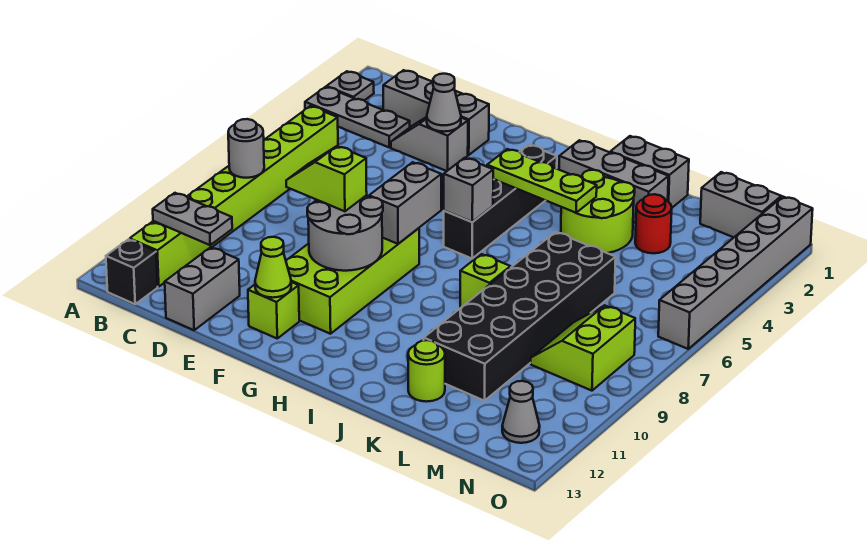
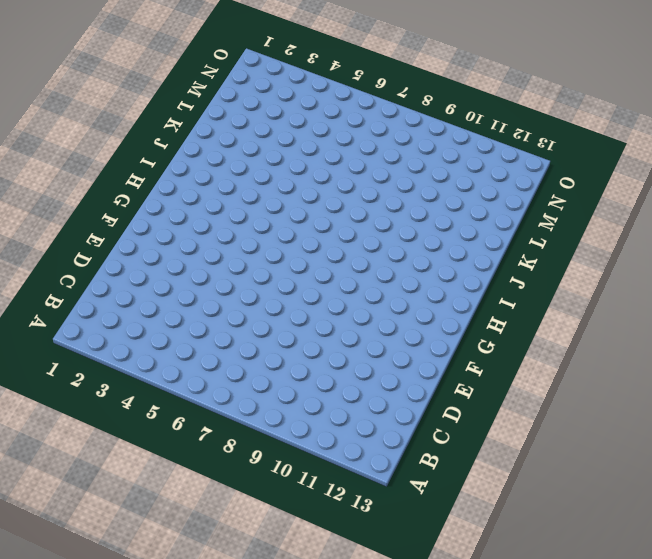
none -> grey plate A2 level 1
none -> grey plate A3:C3 level 1
none -> lime brick B5:B12 level 1
none -> black brick B13 level 1

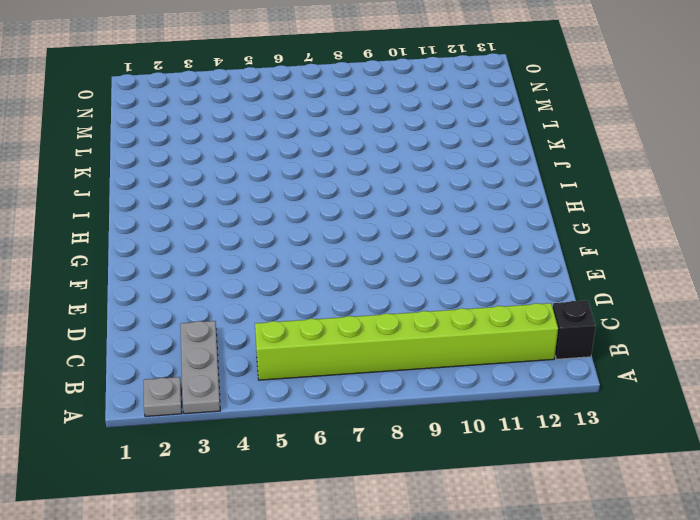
none -> grey brick C2:E2 level 1
none -> grey slope D3:E3 level 1 top E
none -> grey brick D12:D13 level 1
none -> lime brick F8:G11 level 1

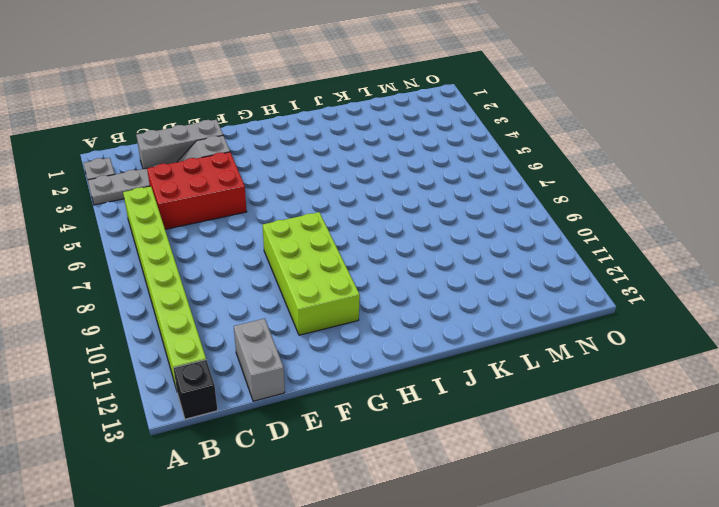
red brick C4:E5 level 1 -> none
none -> lime brick F12 level 1
none -> black brick H3:H6 level 1
none -> grey brick I2:K2 level 1
none -> grey brick J1:K1 level 1

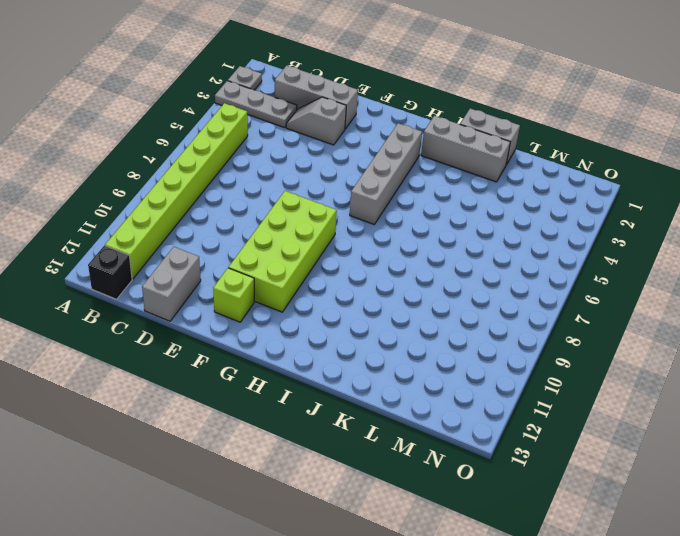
grey brick H3:H6 level 1 -> black brick H3:H6 level 1
none -> lime round brick J3:K4 level 1
none -> lime brick J8 level 1
none -> black brick K6:L11 level 1
none -> lime round brick K12 level 1

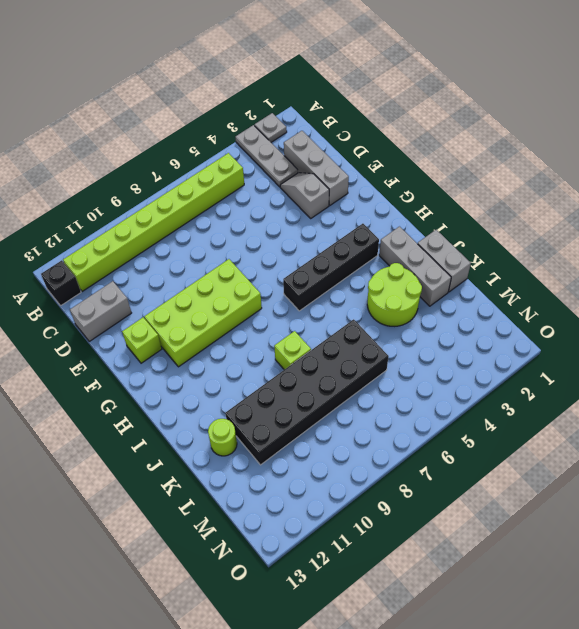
none -> red round brick L3 level 1
none -> grey brick M1:N1 level 1
none -> lime slope M8:N9 level 1 top N
none -> grey cone N12 level 1

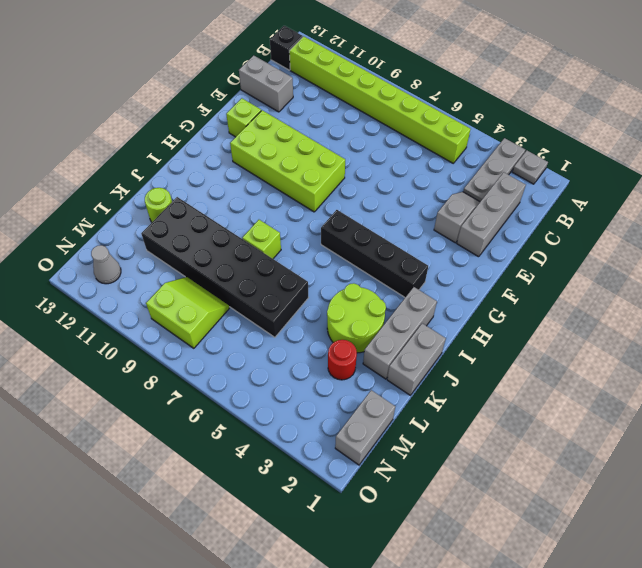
none -> grey brick O1:O6 level 1
none -> grey round brick B8 level 2
none -> grey plate B11:C11 level 2
none -> grey cone E3 level 2

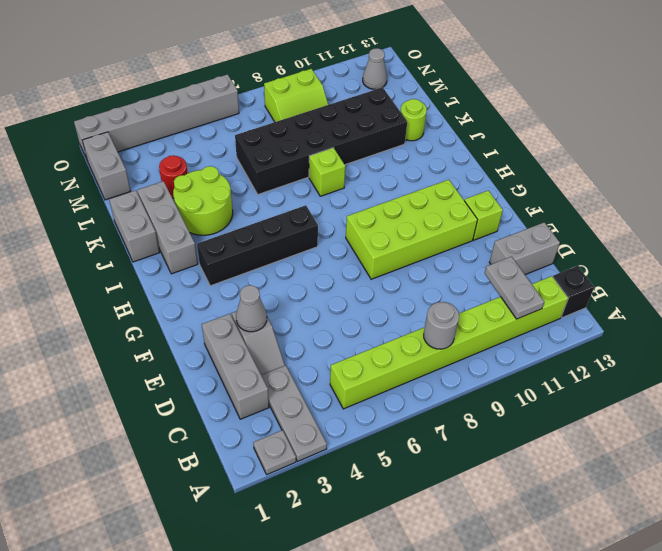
none -> grey round brick F9:G10 level 2
none -> lime cone F12 level 2
none -> grey brick G7:G8 level 2
none -> lime plate H4:J4 level 2

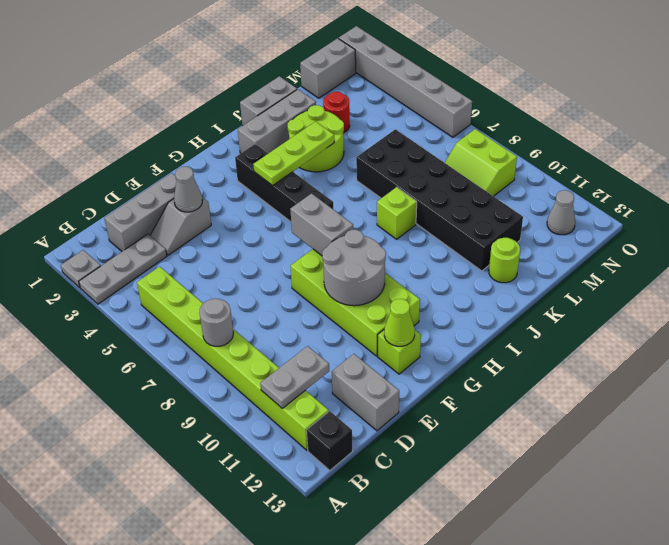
none -> grey brick H6 level 2
none -> lime slope E9:F9 level 3 top F

